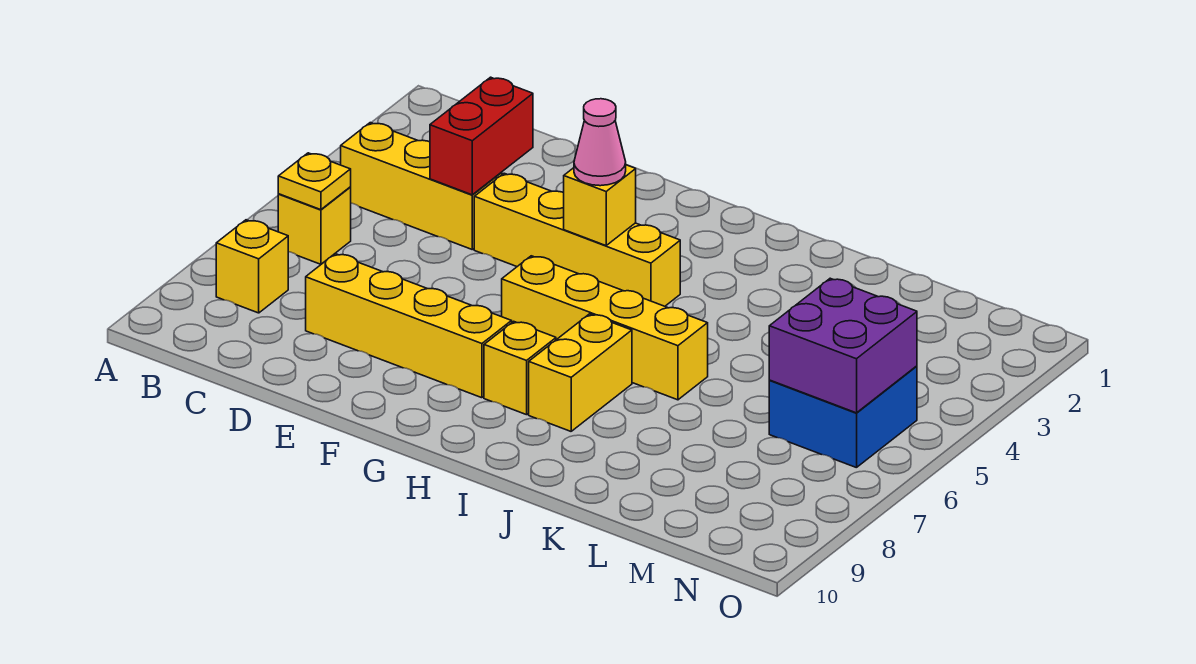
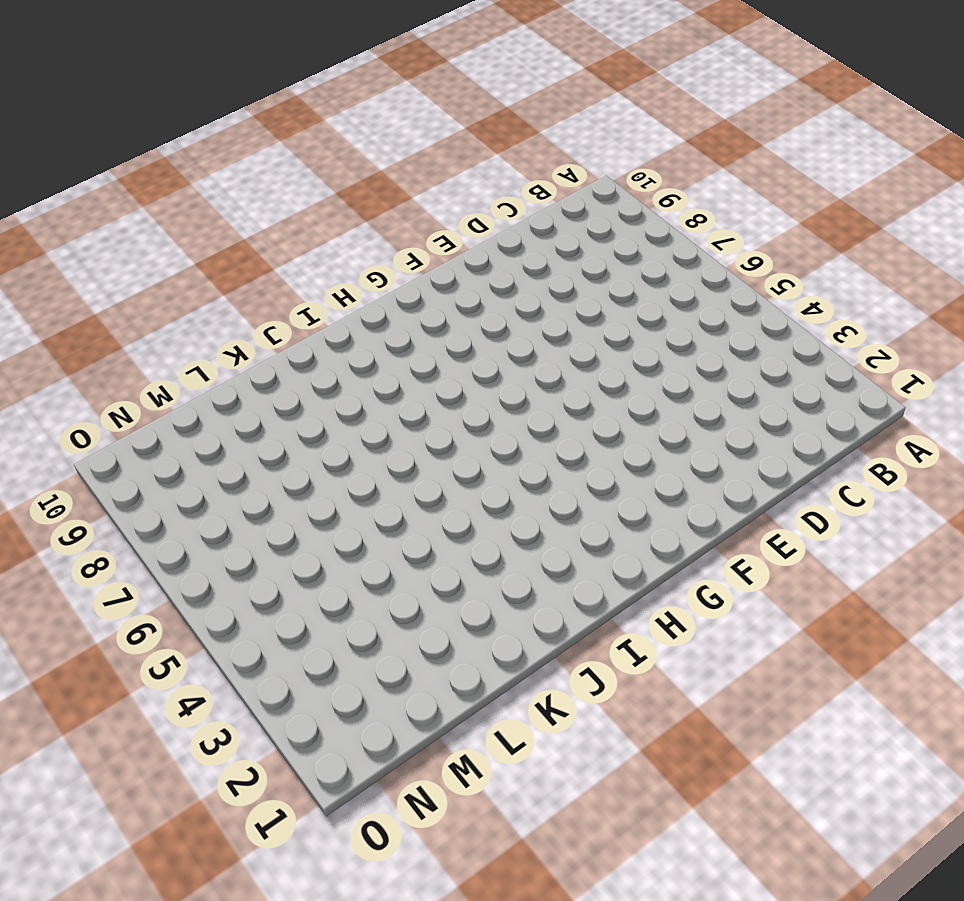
none -> yellow brick B4:D4 level 1
none -> yellow brick B6 level 1
none -> yellow brick B8 level 1

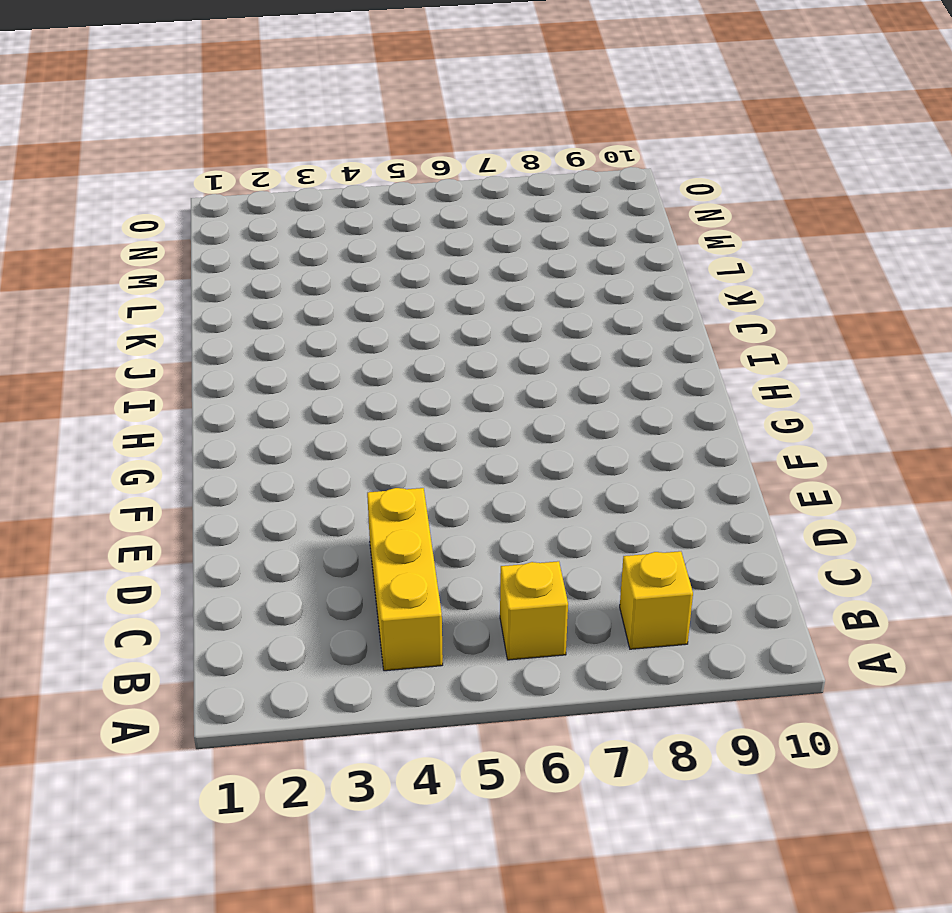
none -> yellow brick D8:G8 level 1
none -> yellow brick E4:H4 level 1
none -> yellow brick G6:J6 level 1

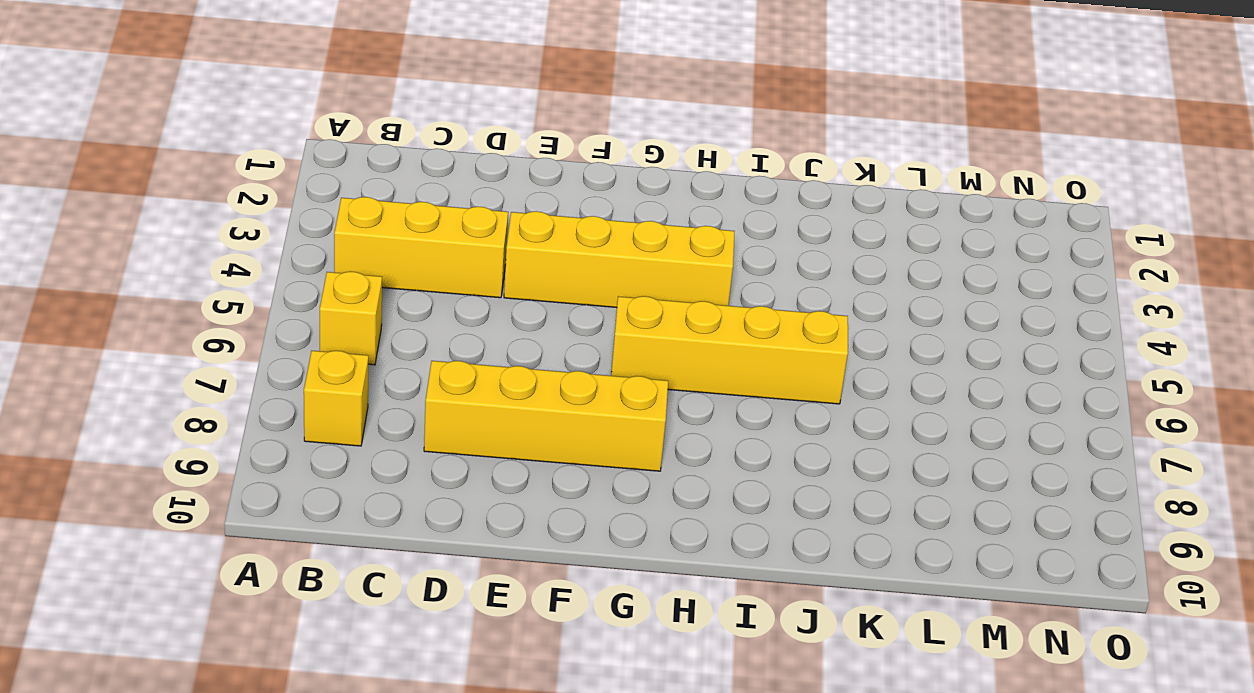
none -> yellow brick H8 level 1
none -> yellow brick I7:I8 level 1
none -> blue brick M5:N6 level 1

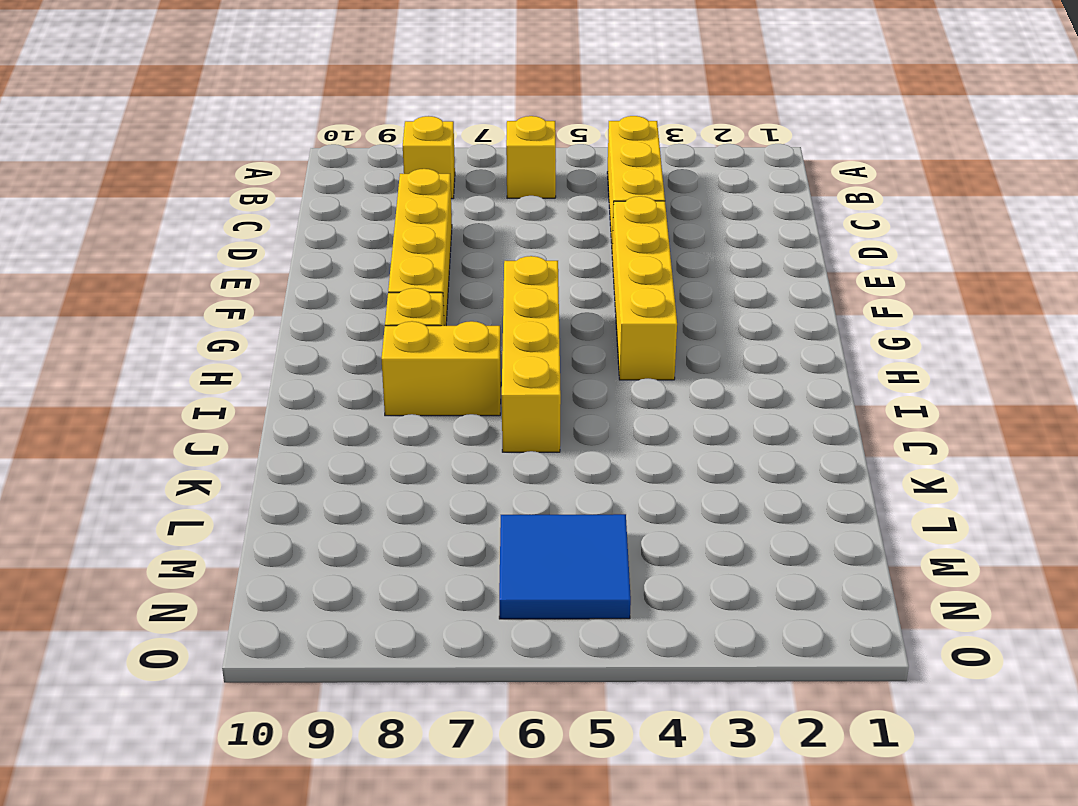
blue tile M5:N6 level 1 -> blue brick M5:N6 level 1
none -> yellow plate B6 level 2
none -> red brick D3:D4 level 2
none -> yellow brick G4 level 2

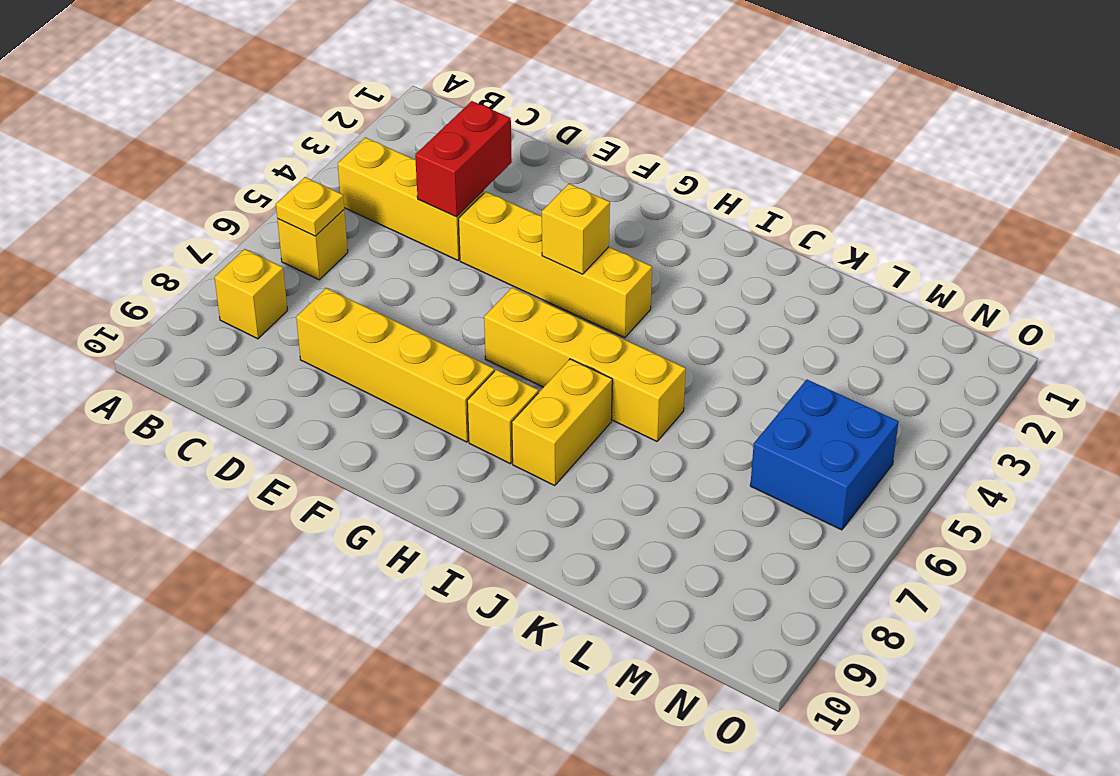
none -> purple brick M5:N6 level 2
none -> pink cone G4 level 3

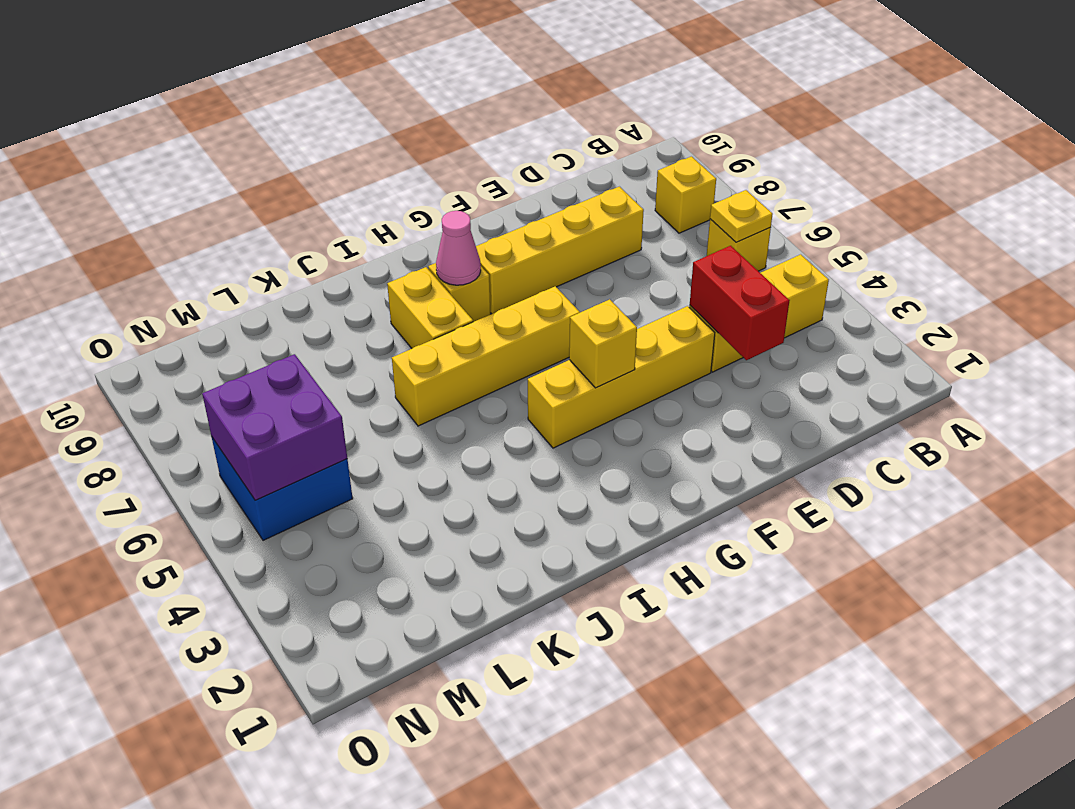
pink cone H8 level 2 -> pink cone G4 level 3

